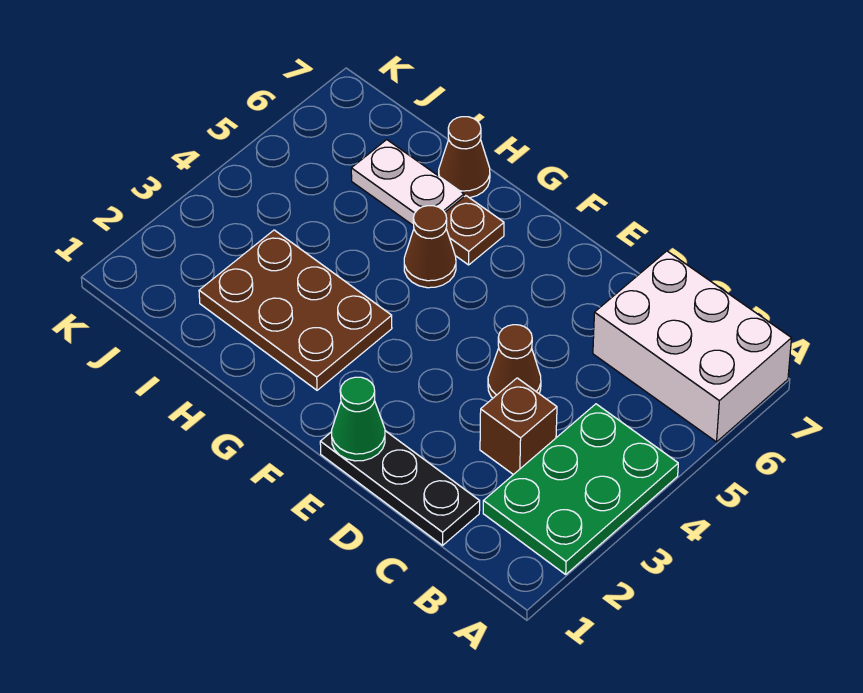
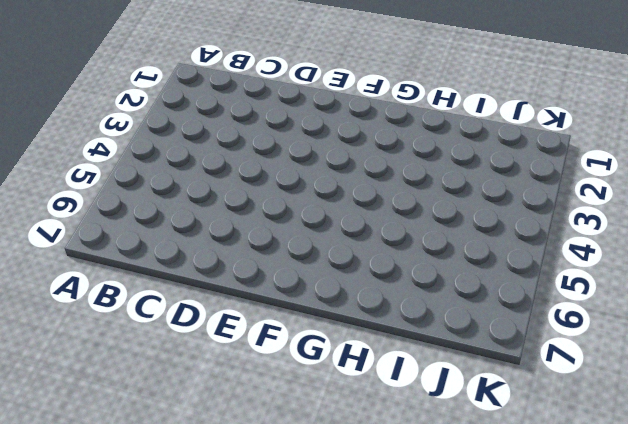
none -> green plate A2:B4 level 1
none -> white brick A6:C7 level 1

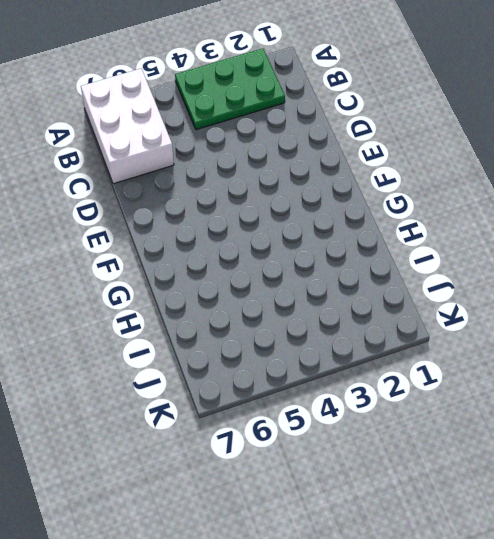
none -> black plate C1:E1 level 1
none -> brown brick C3 level 1

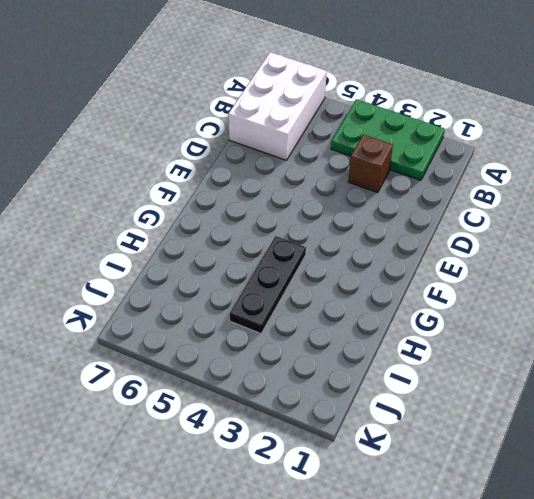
black plate G4:I4 level 1 -> black plate C1:E1 level 1
none -> brown cone D4 level 1
none -> brown plate G2:I3 level 1

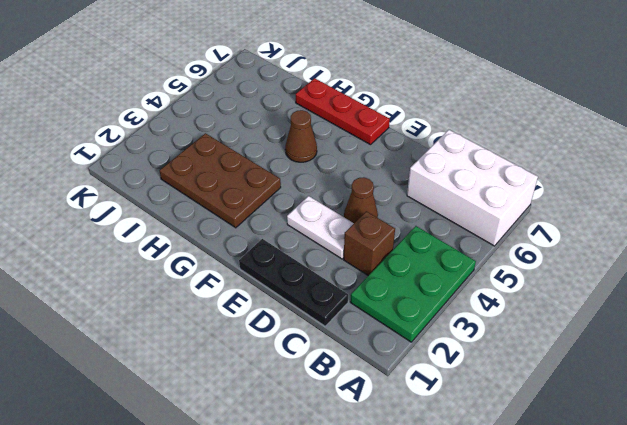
white plate D3:E3 level 1 -> white plate H6:I6 level 1
red plate F7:H7 level 1 -> brown cone H7 level 1
none -> brown plate G6 level 1
none -> green cone E1 level 2

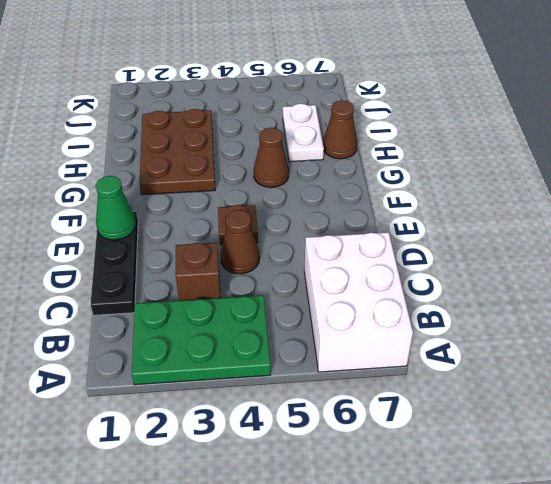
brown plate E4 level 1 -> brown plate G6 level 1

